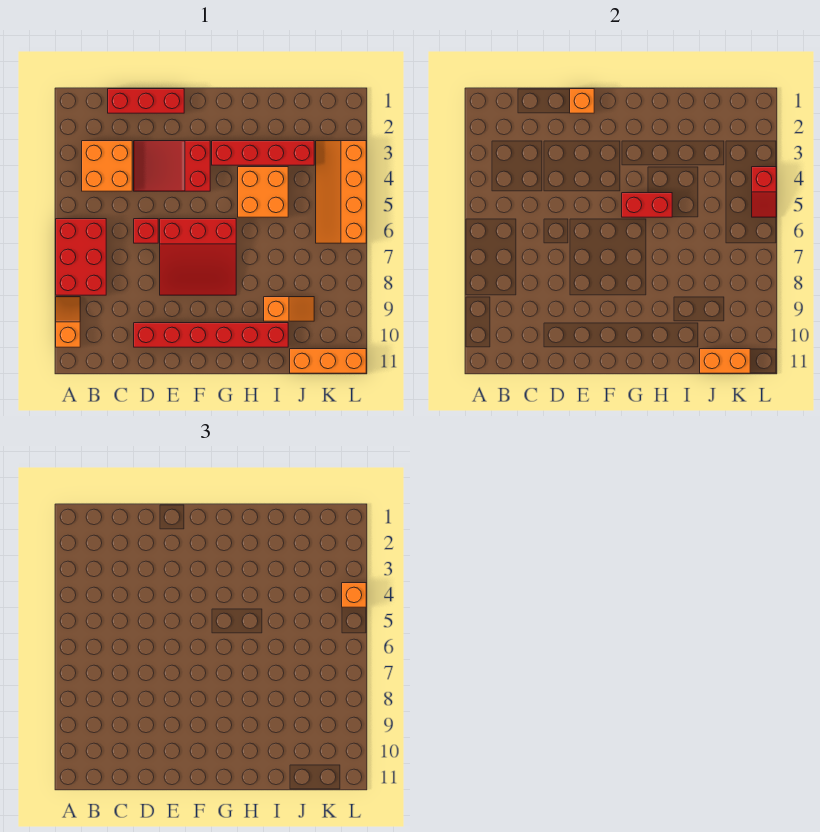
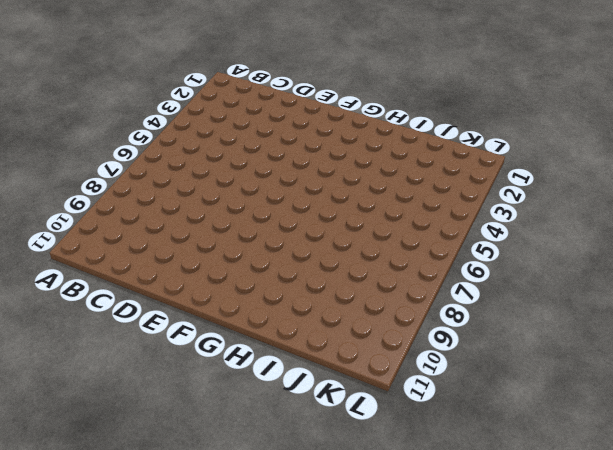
none -> red brick A6:B8 level 1
none -> orange slope A9:A10 level 1 top 10
none -> orange brick B3:C4 level 1

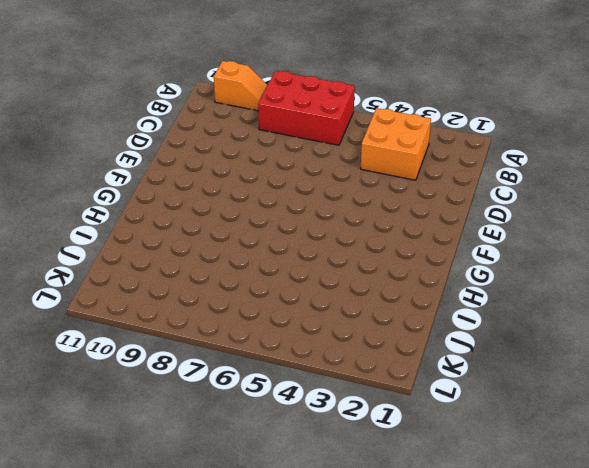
none -> red brick C1:E1 level 1
none -> red slope D3:F4 level 1 top F
none -> red brick D6 level 1

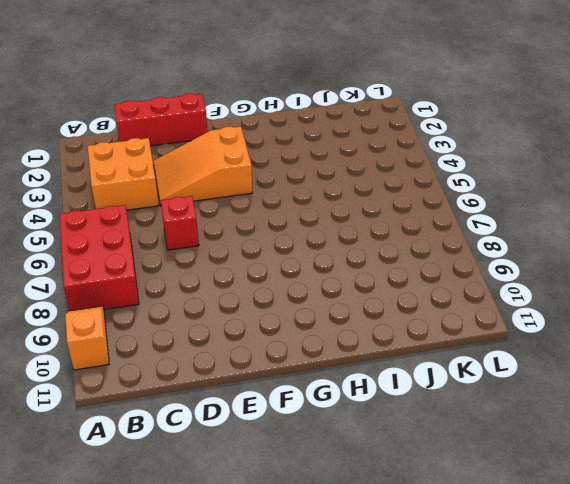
orange slope D3:F4 level 1 top F -> red slope D3:F4 level 1 top F
none -> red brick D10:I10 level 1
none -> red slope E6:G8 level 1 top 6
none -> red brick G3:J3 level 1

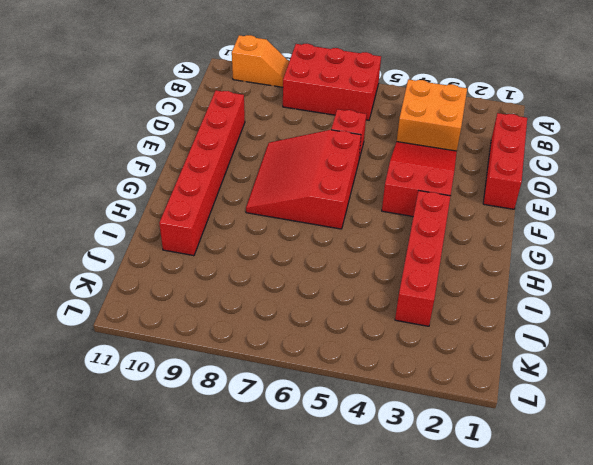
none -> orange brick H4:I5 level 1
none -> orange slope I9:J9 level 1 top I
none -> orange brick J11:L11 level 1

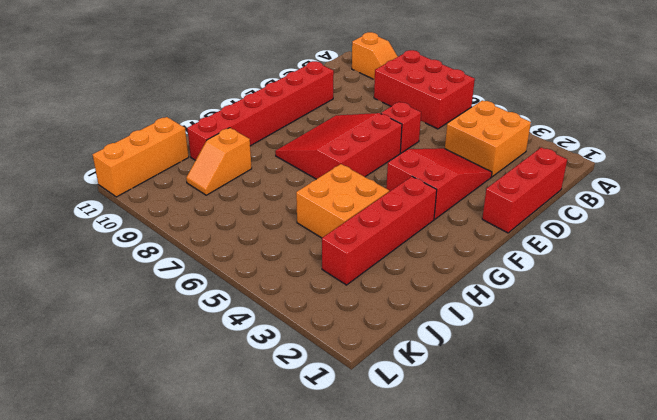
none -> orange slope K3:L6 level 1 top L
none -> orange brick E1 level 2
none -> red brick G5:H5 level 2

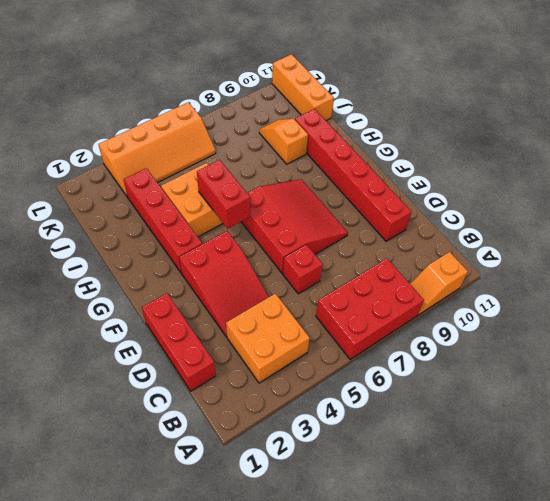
none -> orange brick E1 level 2
none -> orange brick J11:K11 level 2
none -> red slope L4:L5 level 2 top 4

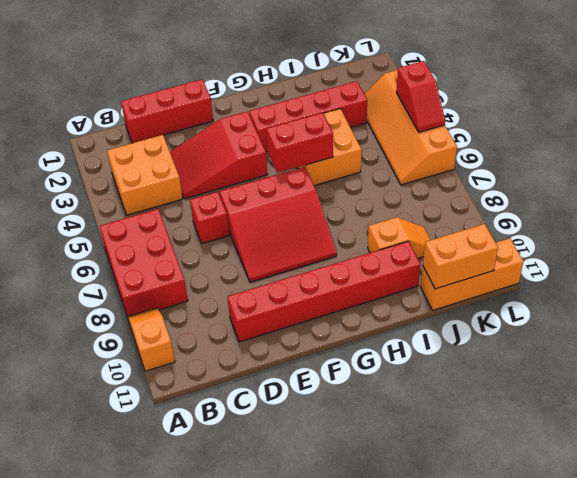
none -> orange brick E1 level 2
none -> orange brick L4 level 3

